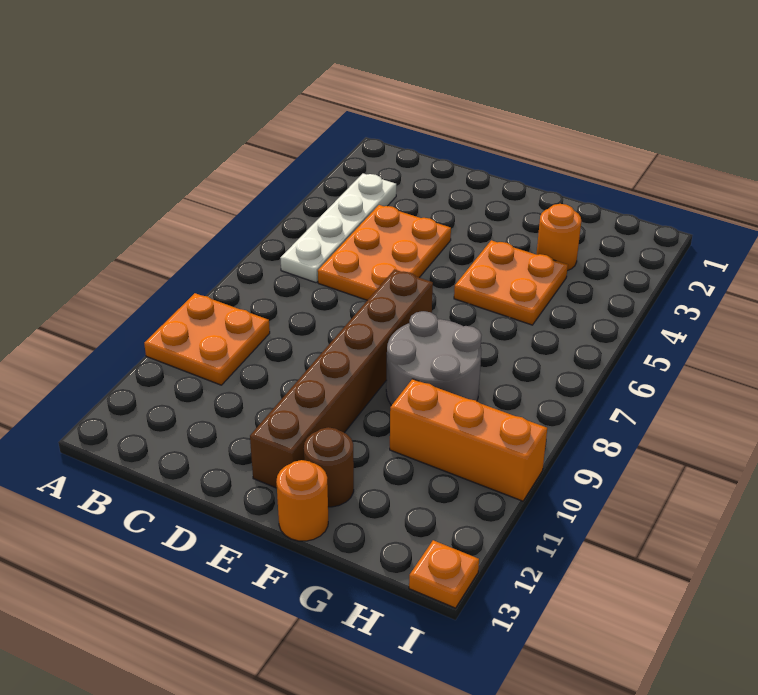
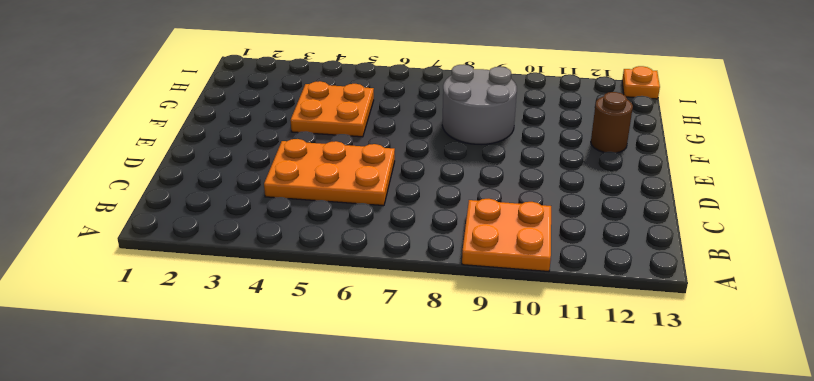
none -> white plate B3:B6 level 1
none -> brown brick E7:E12 level 1

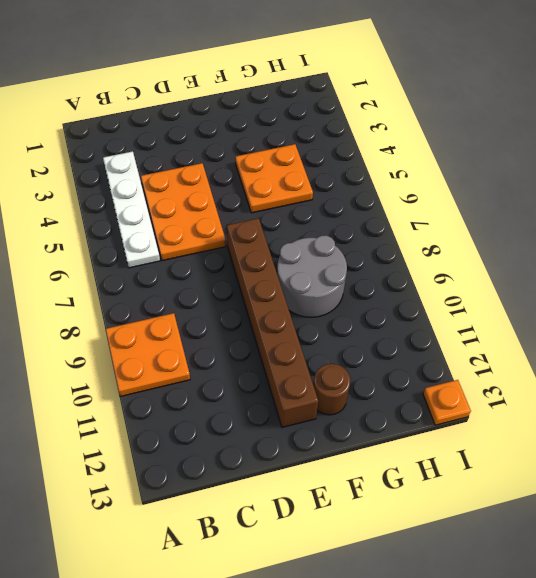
none -> orange round brick F13 level 1
none -> orange round brick G3 level 1

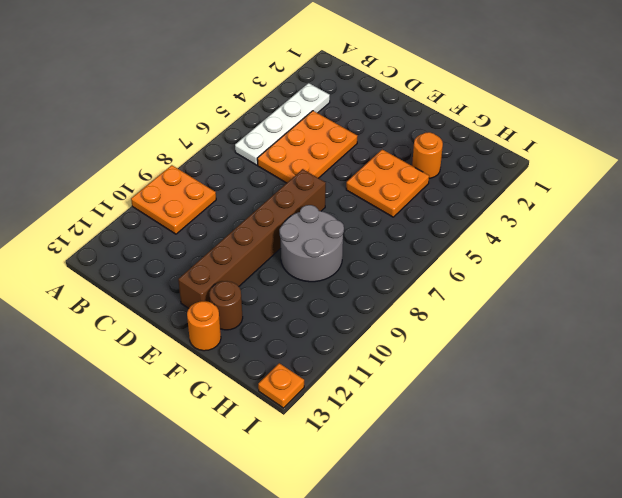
none -> orange brick G10:I10 level 1

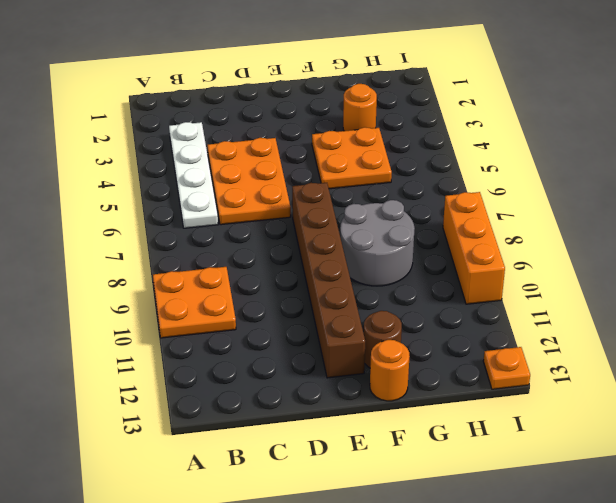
orange brick I8:I10 level 1 -> orange brick G10:I10 level 1

